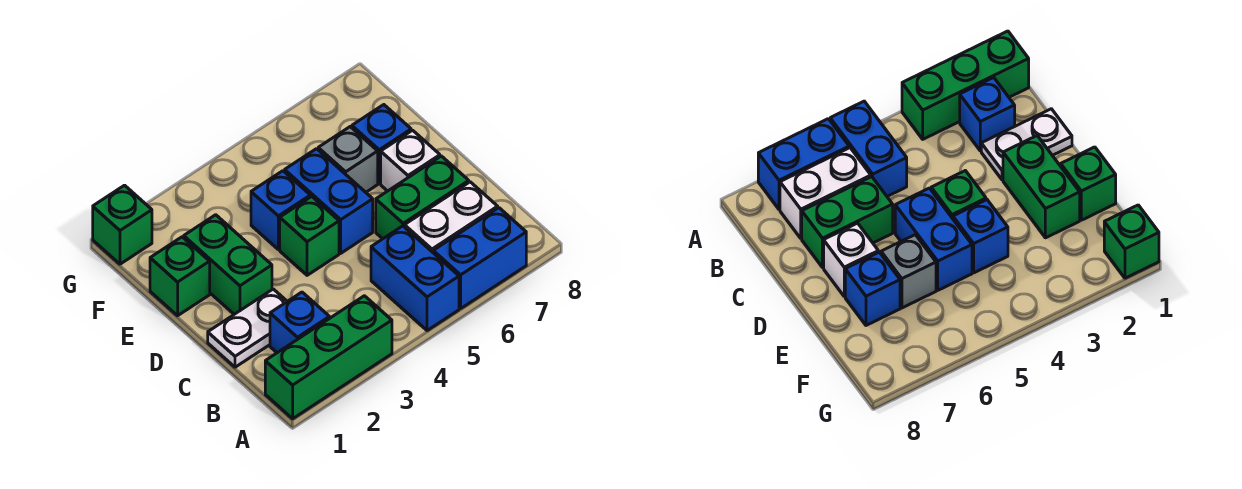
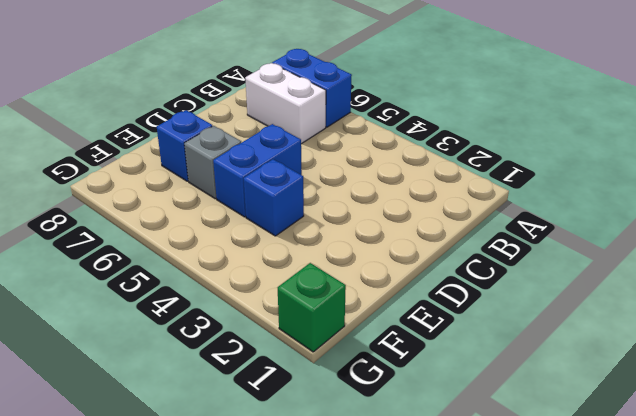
none -> green brick A1:A3 level 1
none -> blue brick A5:B5 level 1
none -> blue brick B2 level 1

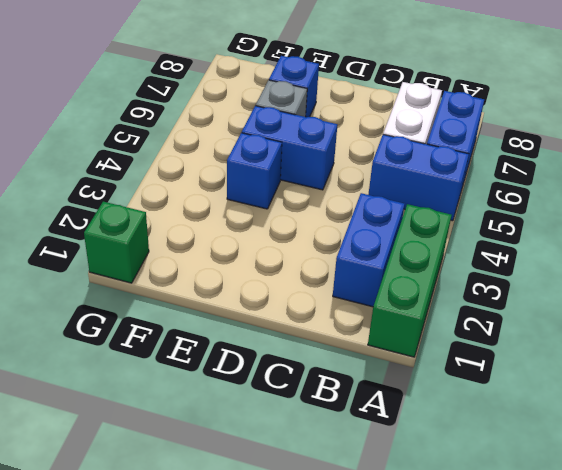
blue brick B2:B3 level 1 -> blue brick B2 level 1
none -> white plate C1:C2 level 1
none -> green brick C6:C7 level 1
none -> green brick D2:E2 level 1

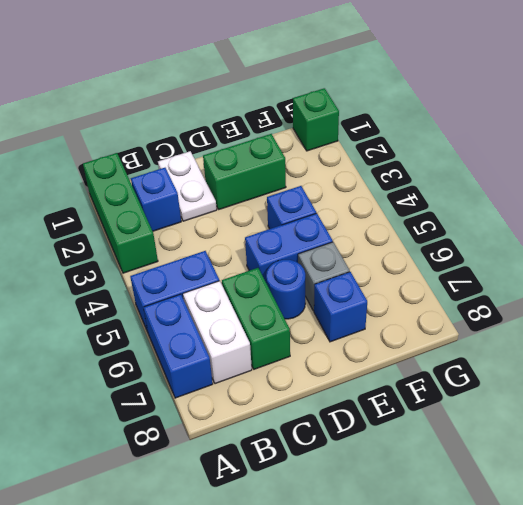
blue round brick D6 level 1 -> none
none -> green brick D4 level 1
none -> white brick D7 level 1
none -> green brick E1 level 1

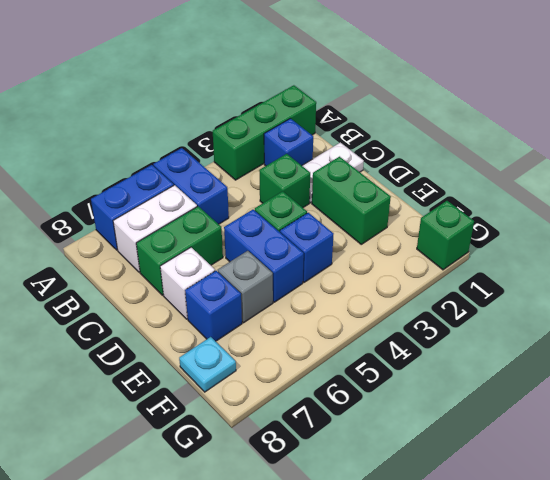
green brick C3 level 1 -> green brick E1 level 1
cyan plate F8 level 1 -> none

